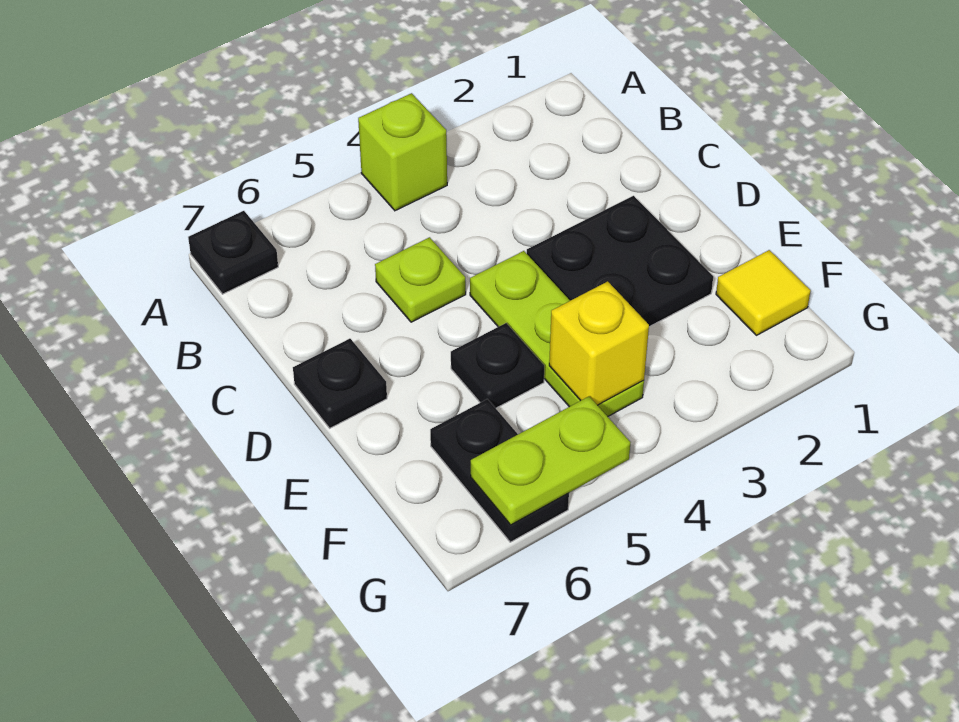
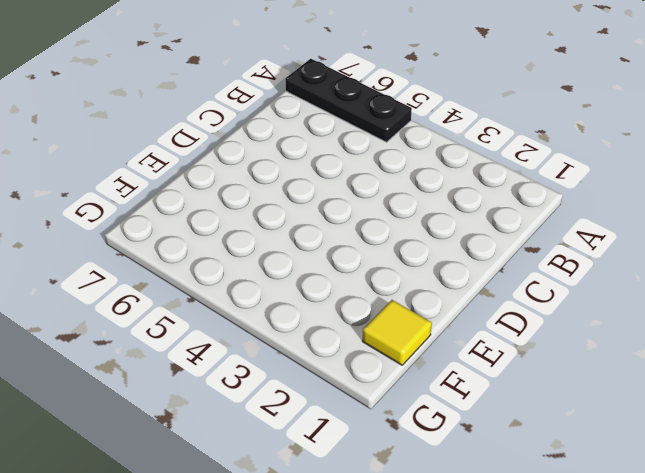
black plate A5:A7 level 1 -> black plate A7 level 1
none -> lime brick A4 level 1
none -> lime plate C5 level 1

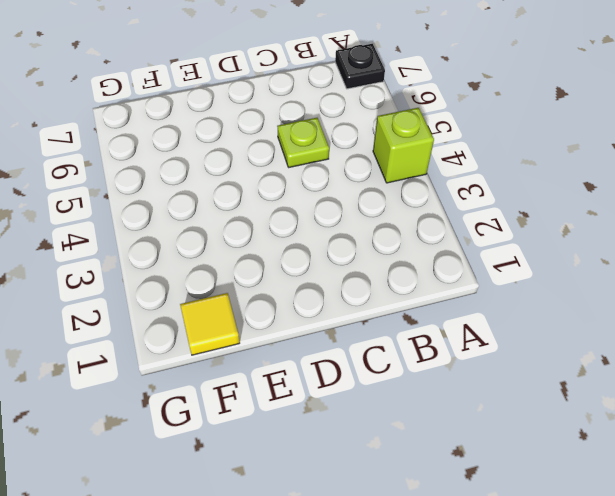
none -> black plate D2:E3 level 1
none -> lime plate D4:F4 level 1

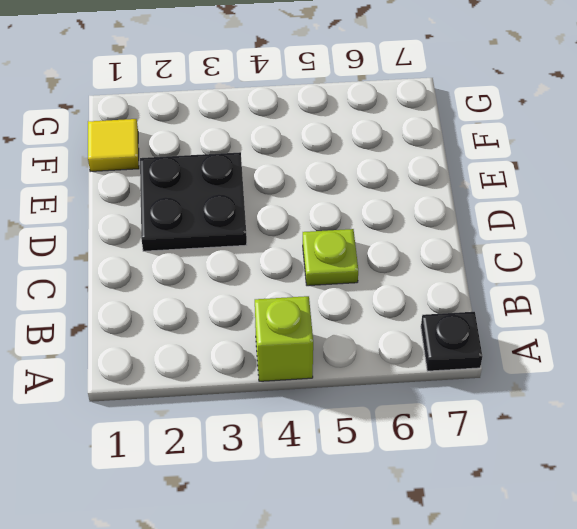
none -> lime plate D4:F4 level 1
none -> black plate D7 level 1

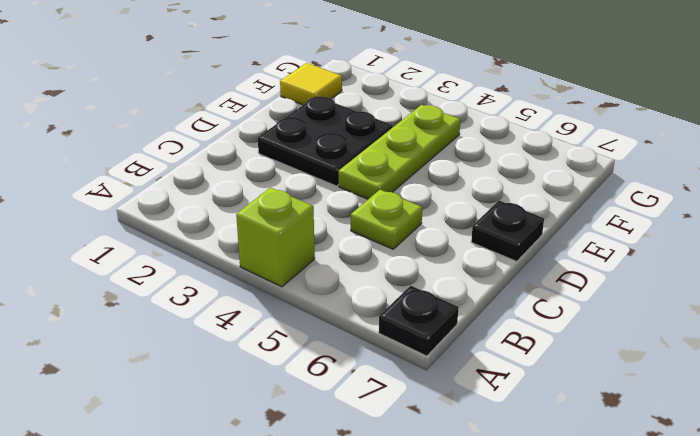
none -> black plate E5 level 1
none -> black plate F6:G6 level 1

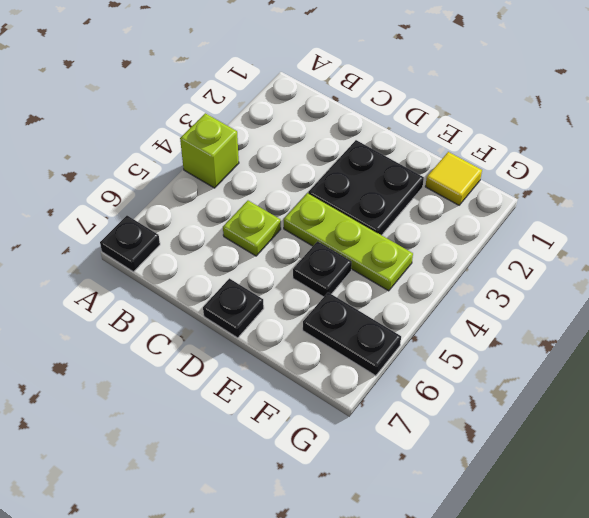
none -> yellow brick F4 level 2
none -> lime plate G5:G6 level 2

